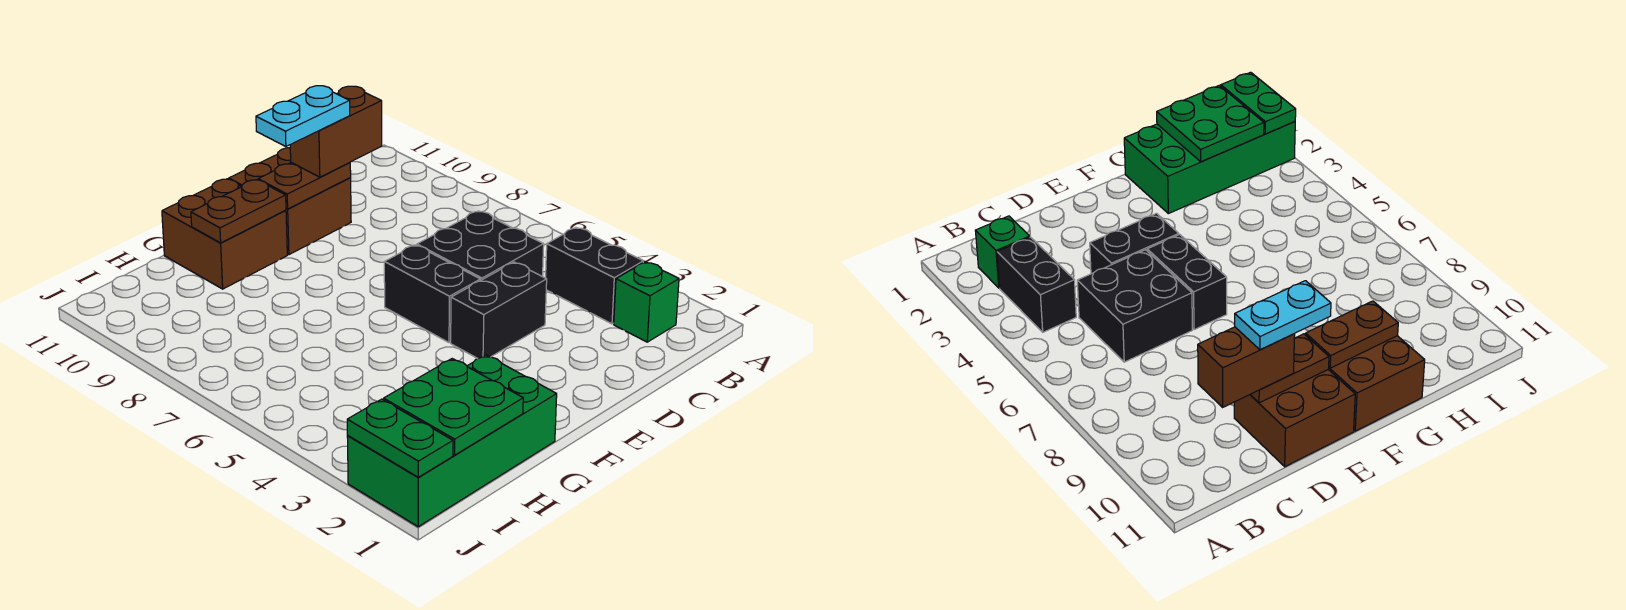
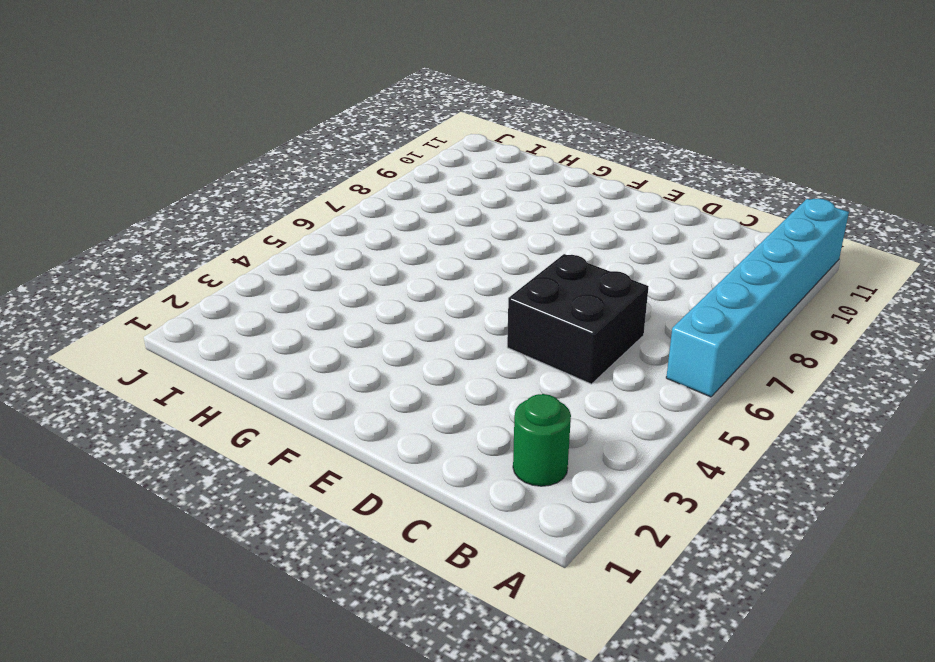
cyan brick A6:A11 level 1 -> none
green round brick B2 level 1 -> green brick B2 level 1
none -> black brick B3:B4 level 1
none -> black brick D4:E4 level 1
none -> brown brick D10:E11 level 1

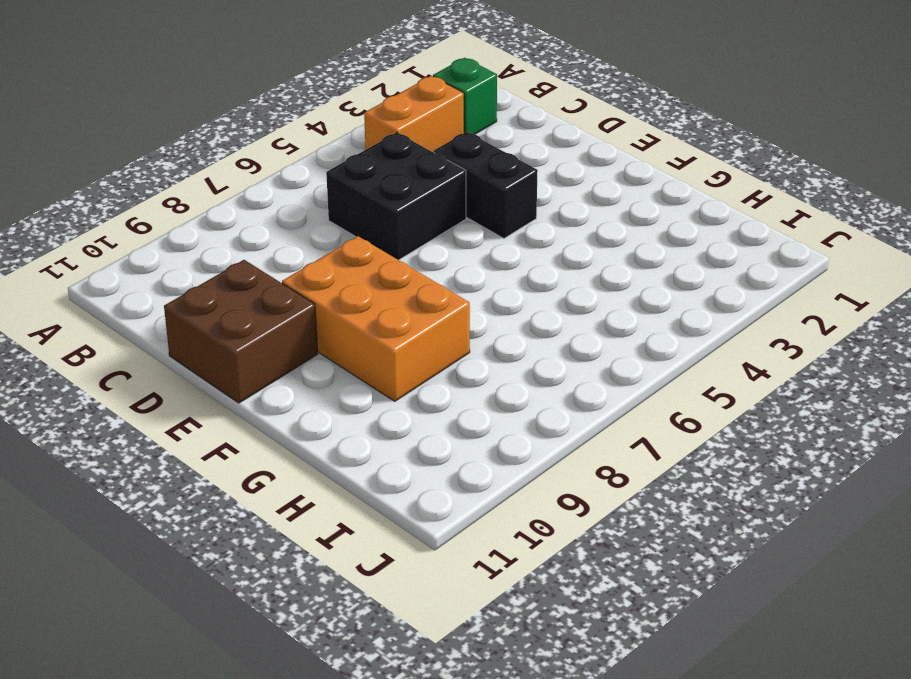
orange brick B3:B4 level 1 -> black brick B3:B4 level 1
orange brick E8:G9 level 1 -> none
none -> black brick E5:E6 level 1
none -> brown brick F10:G11 level 1
none -> green brick G1:J2 level 1

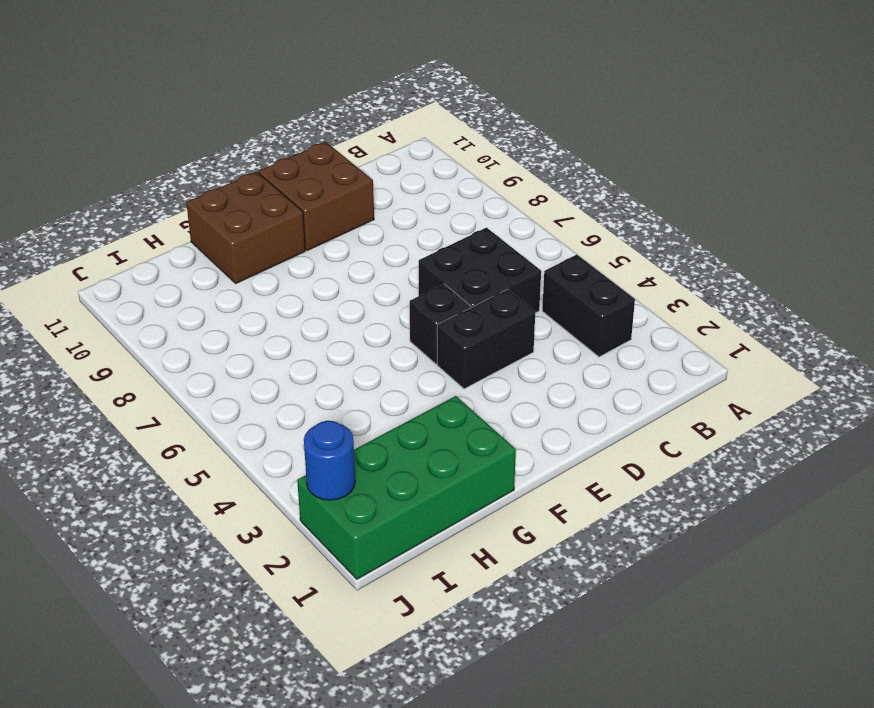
black brick E5 level 1 -> black brick E5:E6 level 1
blue round brick J2 level 2 -> green plate J1:J2 level 2
none -> green brick B2 level 1
none -> brown plate D10:E10 level 2
none -> brown plate F10:G10 level 2

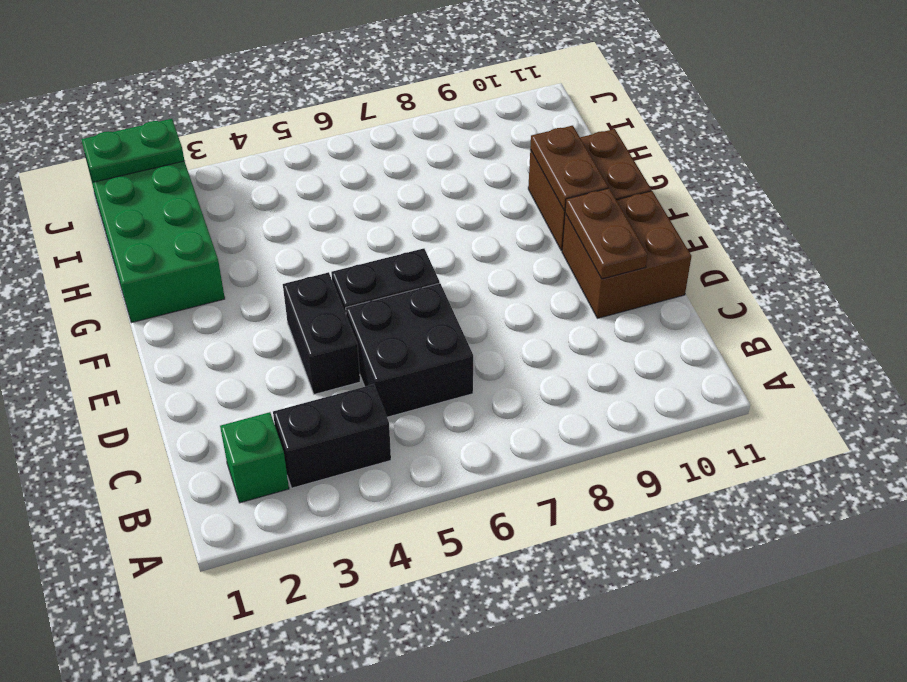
none -> green plate H1:I2 level 2
none -> brown brick C10:D10 level 3
none -> cyan plate D10:E10 level 4

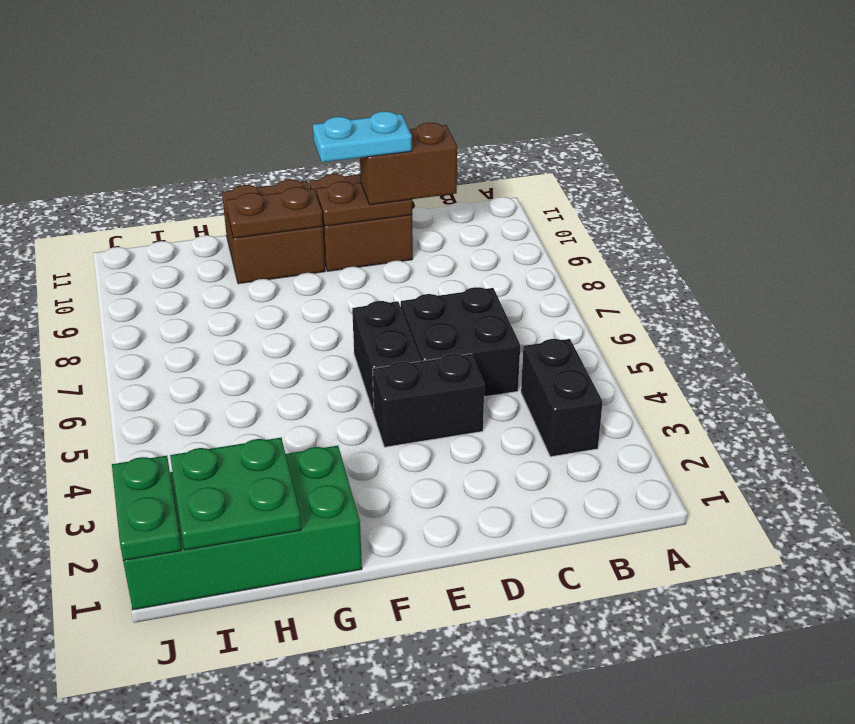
none -> green brick B2 level 1

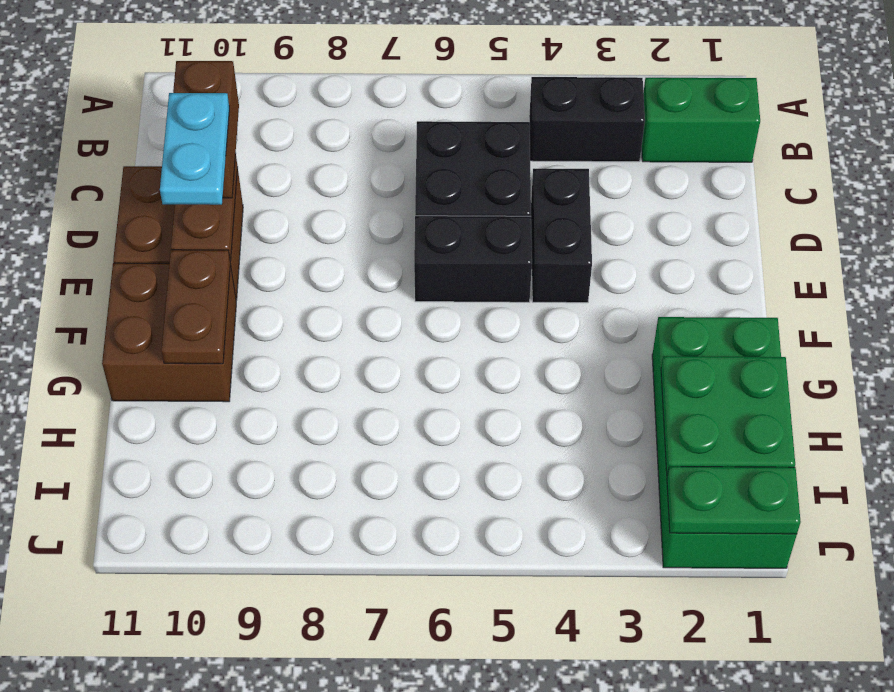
green brick B1:B2 level 1 -> green brick B2 level 1

